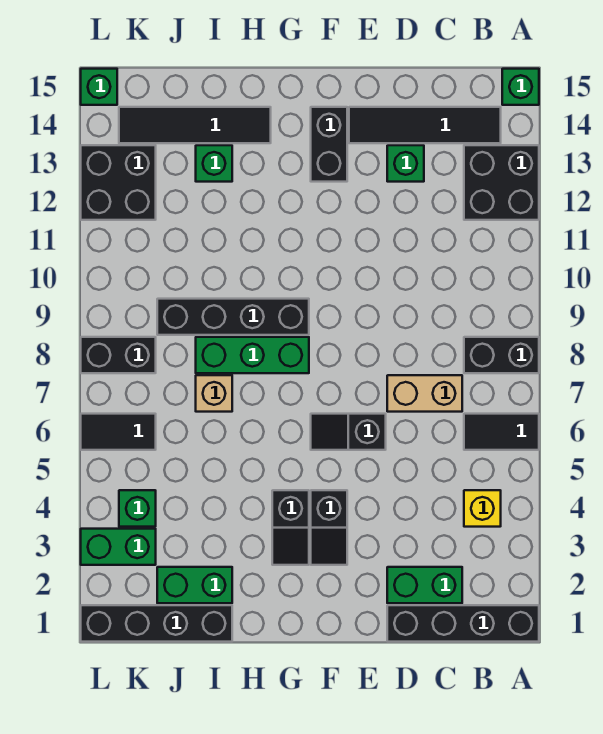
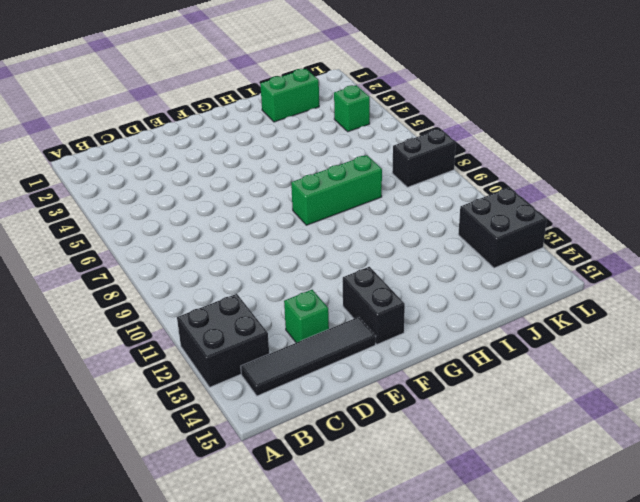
none -> black brick A1:D1 level 1
none -> black tile A6:B6 level 1
none -> black brick A8:B8 level 1

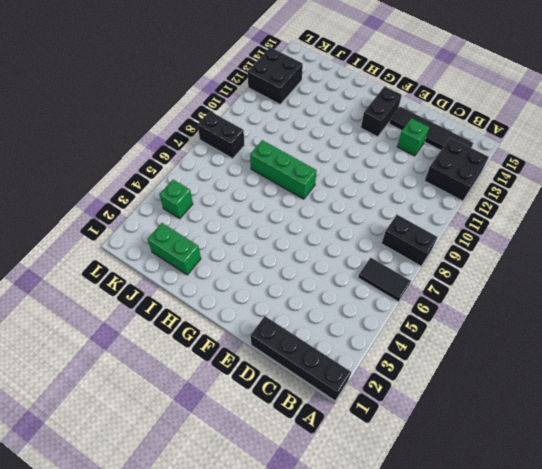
none -> green brick A15 level 1
none -> yellow brick B4 level 1
none -> green brick C2:D2 level 1

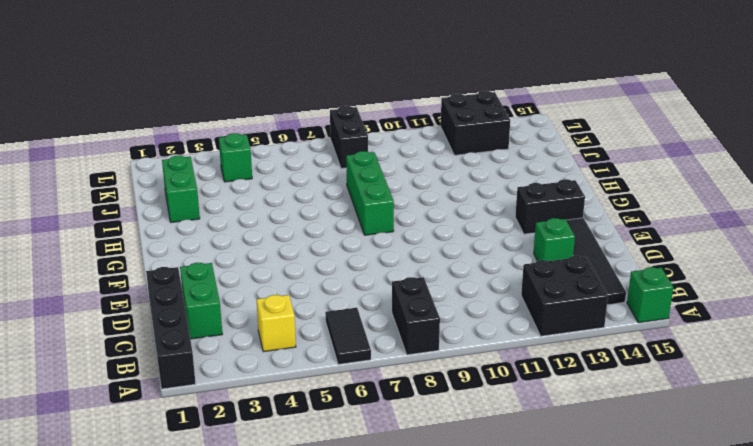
none -> tan brick C7:D7 level 1
none -> black slope E6:F6 level 1 top E
none -> black slope F3:F4 level 1 top 4

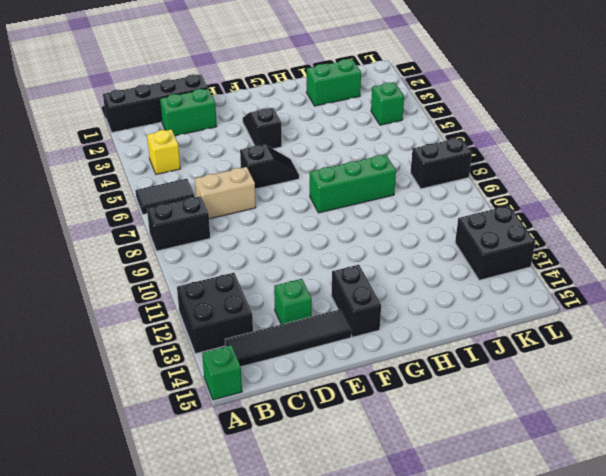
none -> black slope G3:G4 level 1 top 4
none -> black brick G9:J9 level 1
none -> black tile H14:K14 level 1

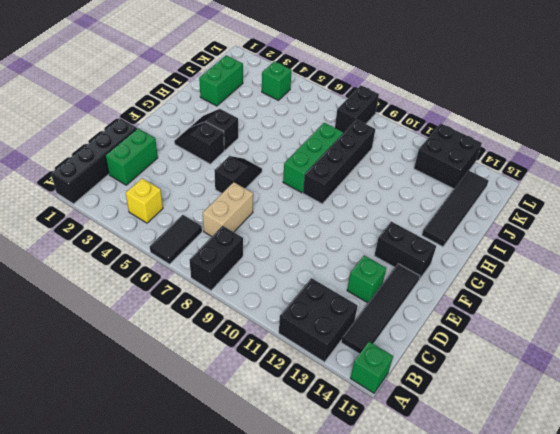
none -> black brick I1:L1 level 1
none -> tan brick I7 level 1
none -> green brick I13 level 1

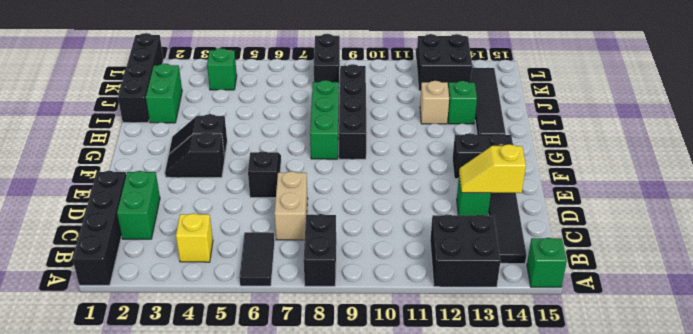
yellow slope D13:D14 level 2 top 14 -> none
tan brick I12 level 1 -> tan brick I7 level 1
none -> green brick K3:L3 level 1
none -> black tile K6:L6 level 1
none -> green brick L15 level 1

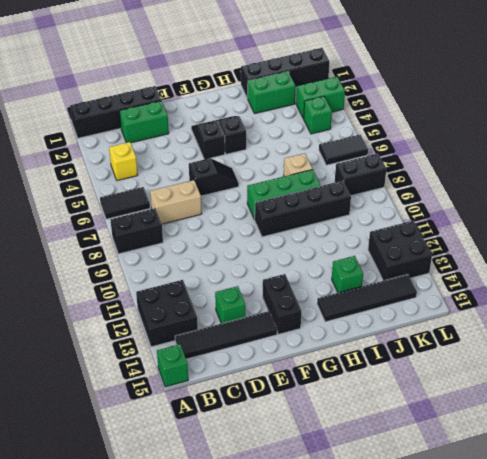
none -> green brick L15 level 1

